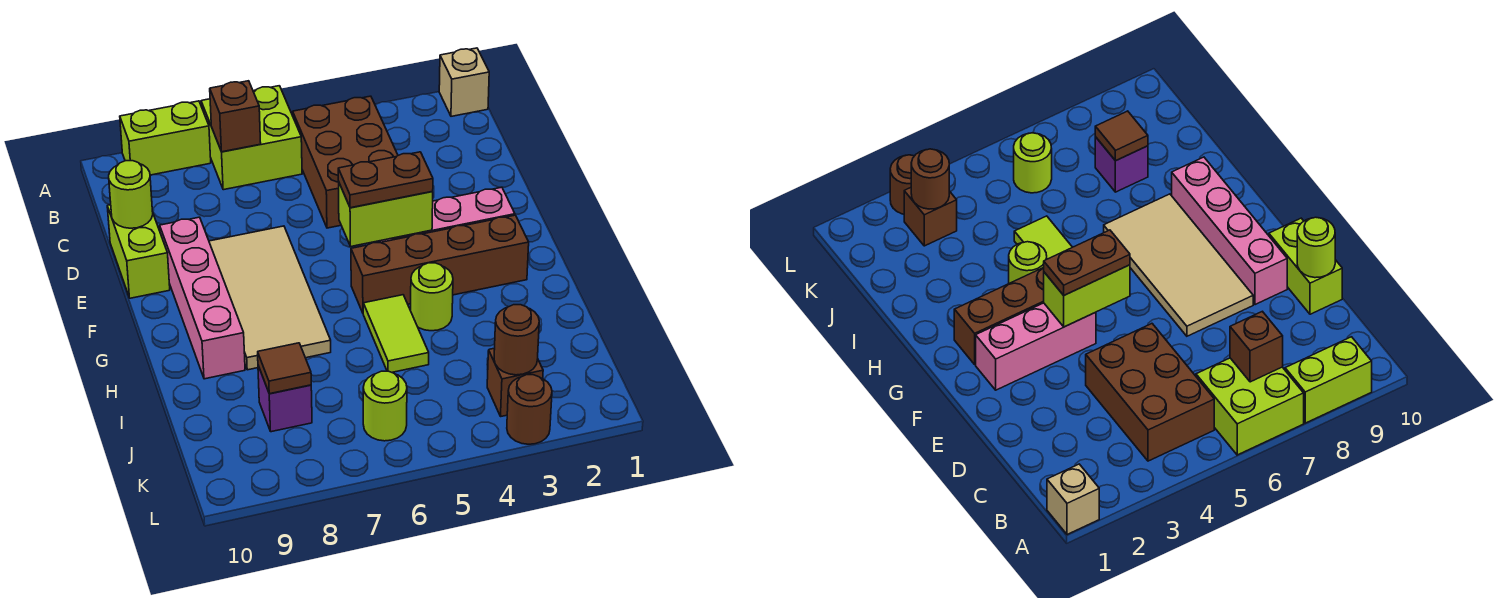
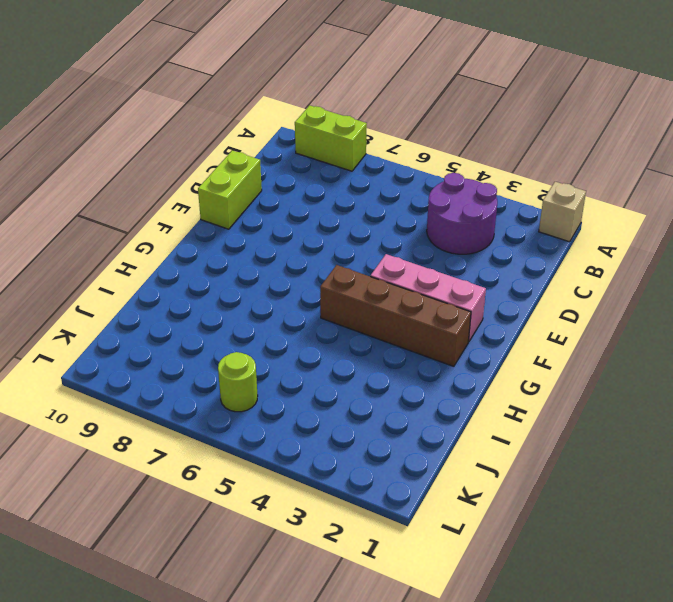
purple round brick B3:C4 level 1 -> brown brick B4:D5 level 1
none -> lime brick A6:B7 level 1
none -> tan tile E7:H8 level 1
none -> pink brick E9:H9 level 1

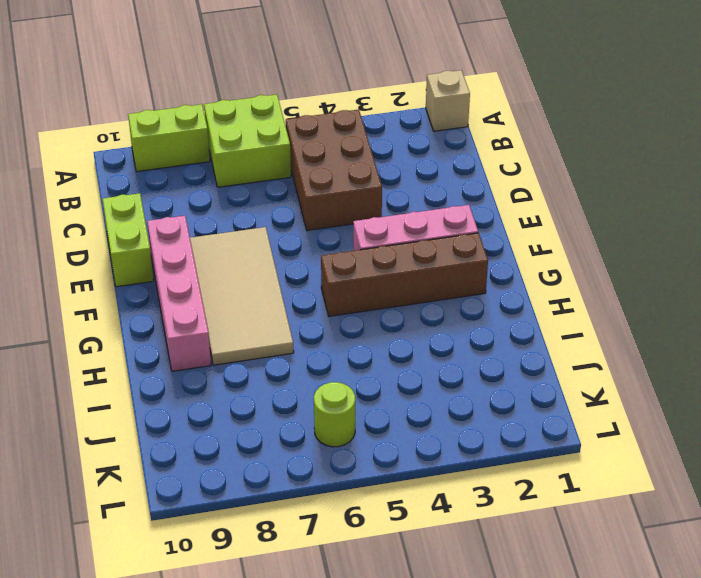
none -> lime round brick H4 level 1
none -> lime tile H5:I5 level 1
none -> purple brick J8 level 1

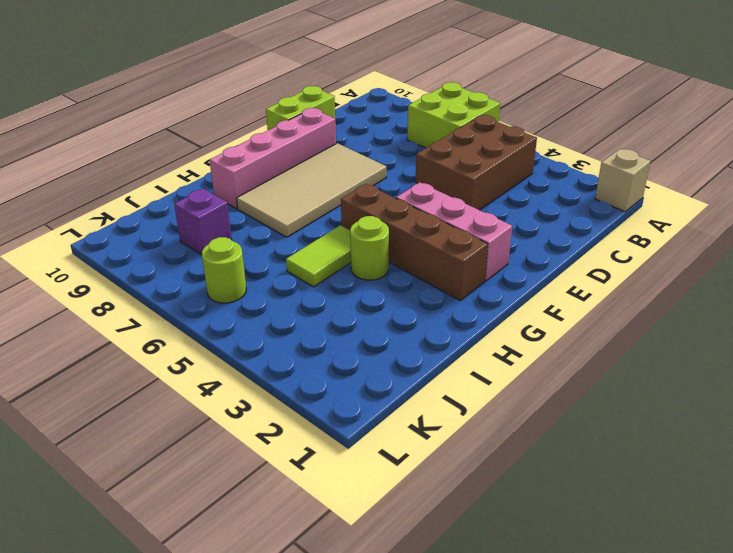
none -> lime brick A8:A9 level 1
none -> brown brick K3 level 1
none -> brown round brick L3 level 1

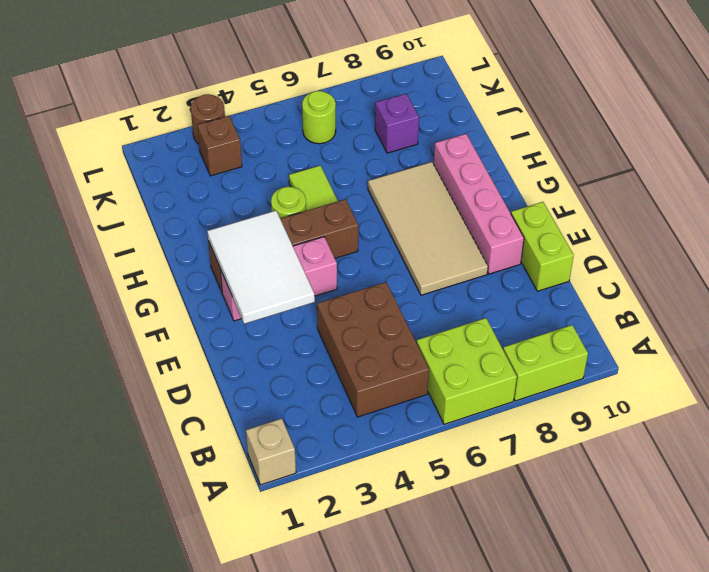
white tile E2:G3 level 2 -> none
none -> brown brick B7 level 2
none -> lime round brick D10 level 2
none -> lime brick F4:F5 level 2

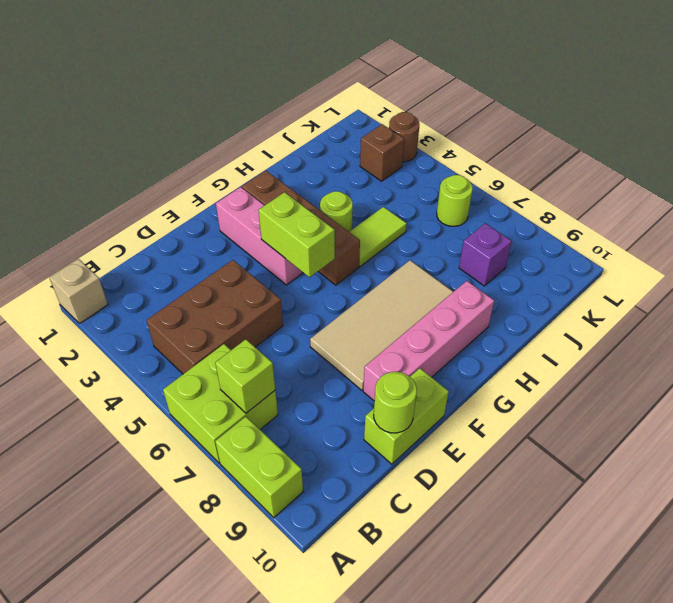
lime brick B7 level 2 -> brown brick B7 level 2
none -> brown tile J8 level 2
none -> brown round brick K3 level 2
none -> brown plate F4:F5 level 3

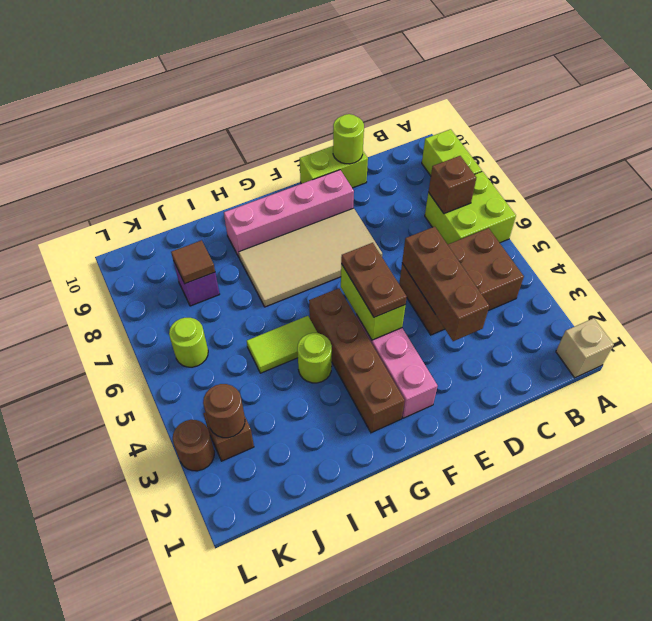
brown brick D3:D5 level 2 -> none

